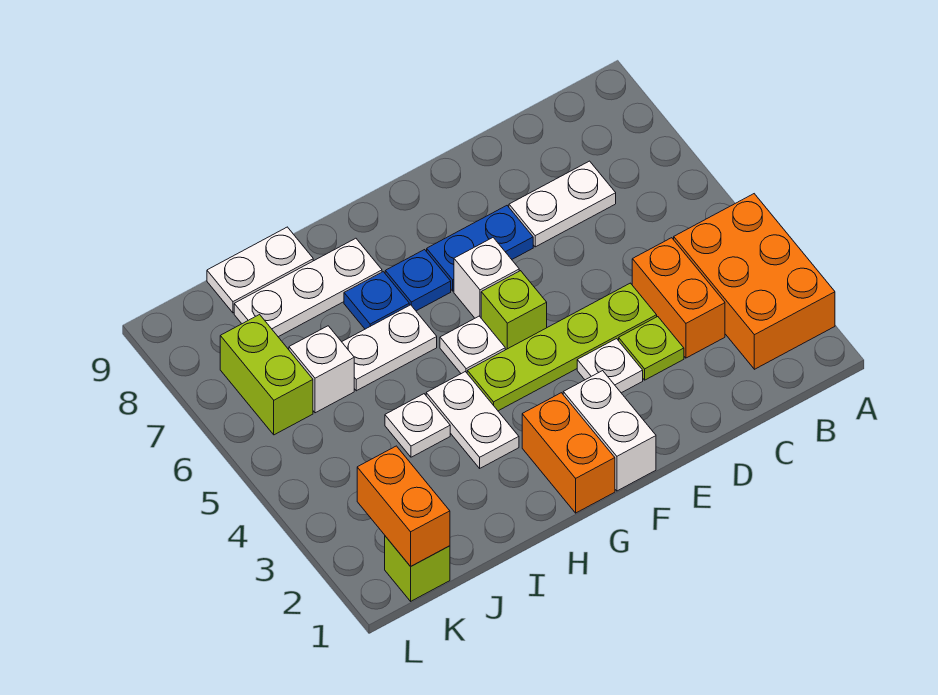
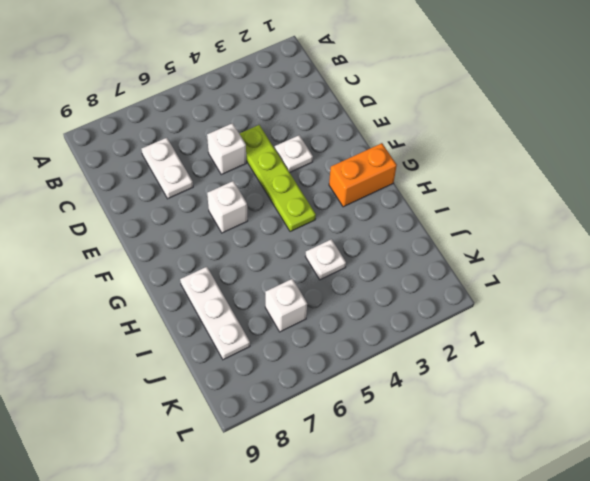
white brick D5 level 1 -> none
none -> orange brick A2:B4 level 1
none -> orange brick C3:C4 level 1
none -> lime plate D3 level 1

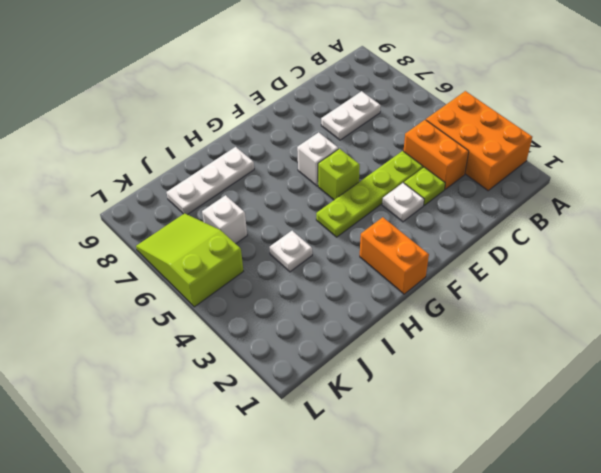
lime slope K5:L7 level 1 top 5 -> lime brick K6:K7 level 1
none -> blue plate E7:F7 level 1
none -> white brick F1:F2 level 1
none -> white plate G5 level 1

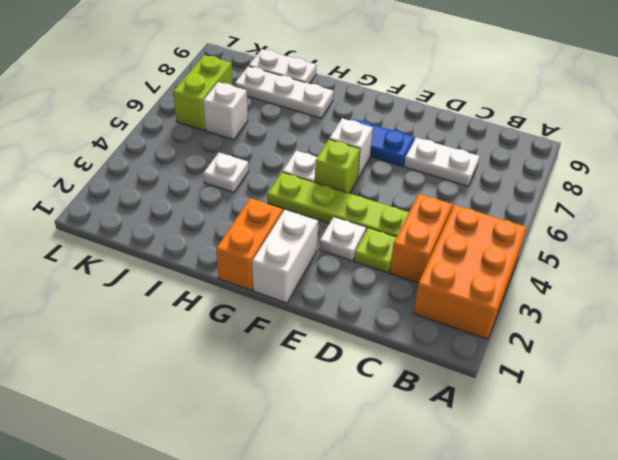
none -> blue plate G7 level 1
none -> white plate H3:H4 level 1
none -> white plate H6:I6 level 1

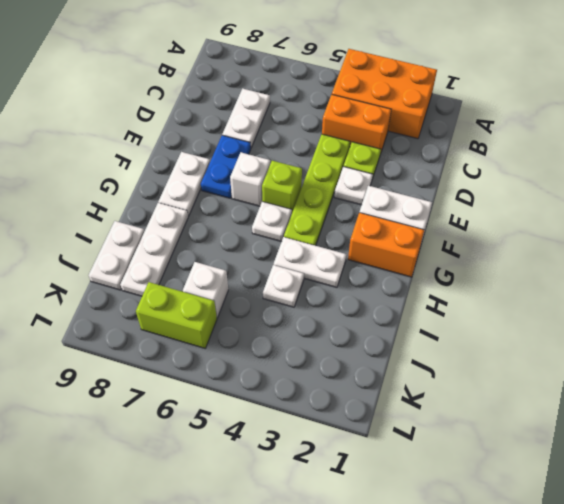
white plate F8:G8 level 1 -> white plate H6:I6 level 1
none -> blue plate G7 level 1
none -> blue plate H7 level 1
none -> lime brick K1 level 1

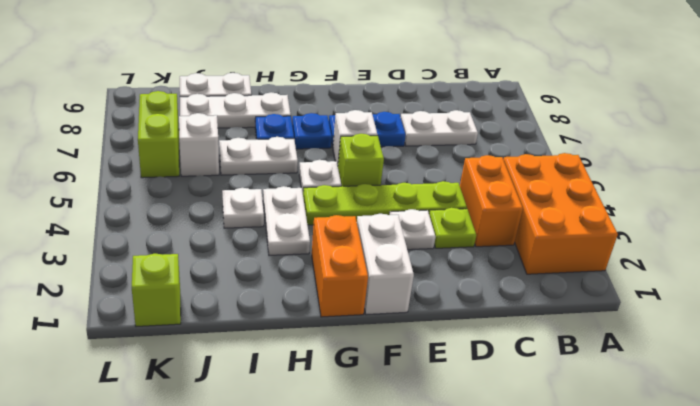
none -> orange brick K1:K2 level 2

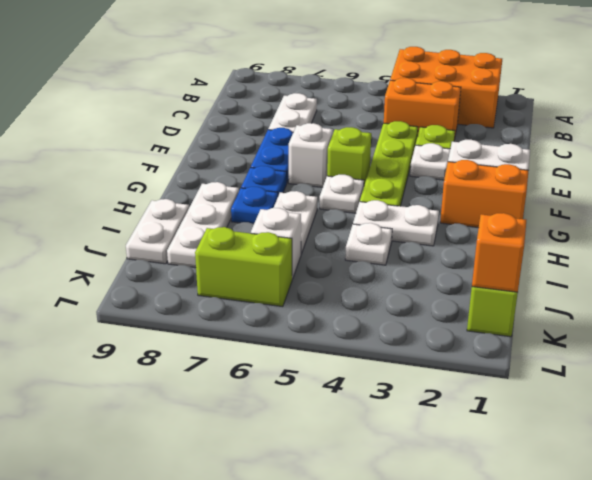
orange brick K1 level 2 -> orange brick K1:K2 level 2

